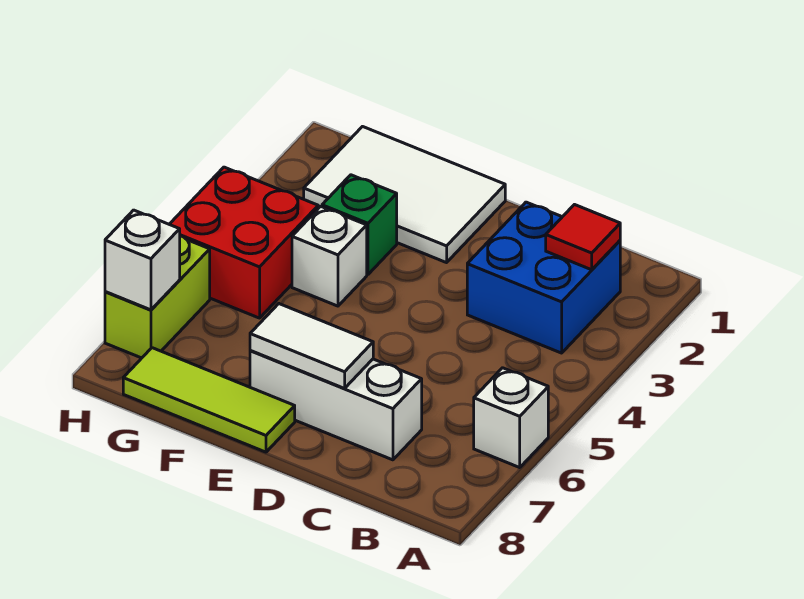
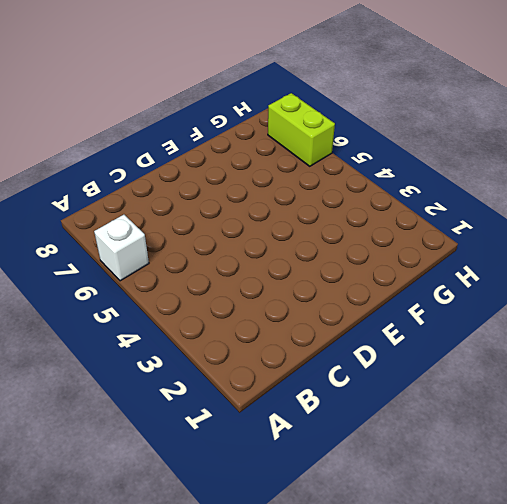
none -> blue brick B2:C3 level 1
none -> white brick C7:E7 level 1
none -> white tile E1:G2 level 1

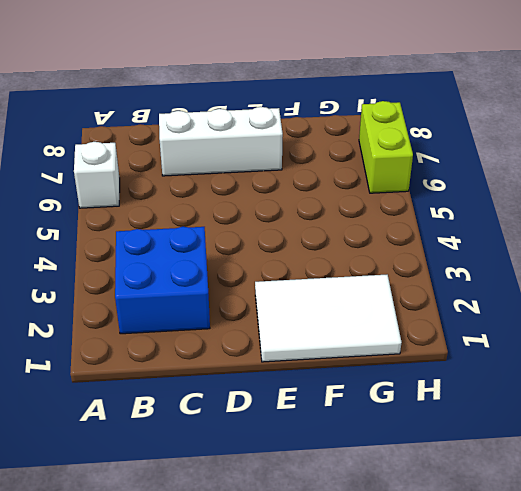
none -> lime tile E8:G8 level 1
none -> green brick F3 level 1
none -> white brick F4 level 1

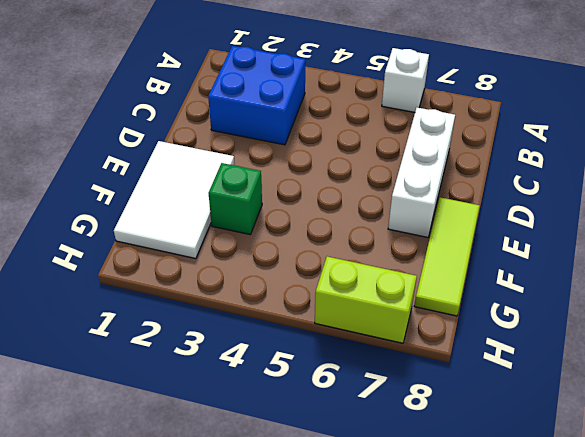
none -> white brick F4 level 1
none -> red brick G4:H5 level 1
none -> red tile B2 level 2

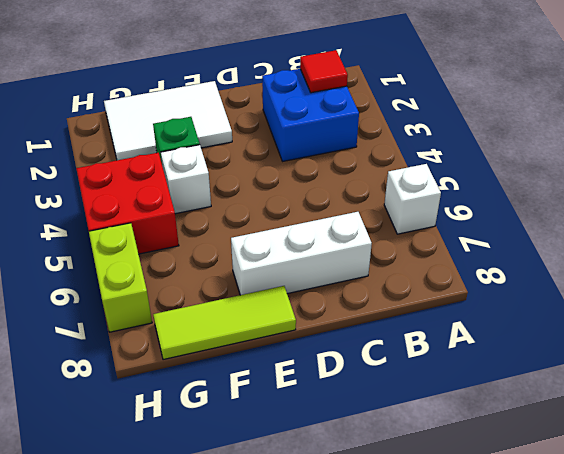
none -> white tile D7:E7 level 2
none -> white brick H7 level 2

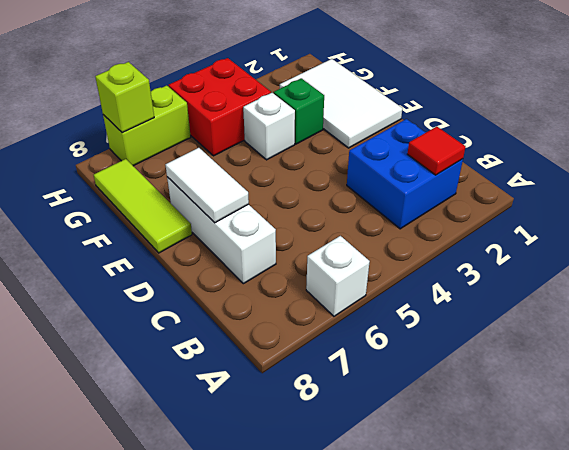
lime brick H7 level 2 -> white brick H7 level 2

